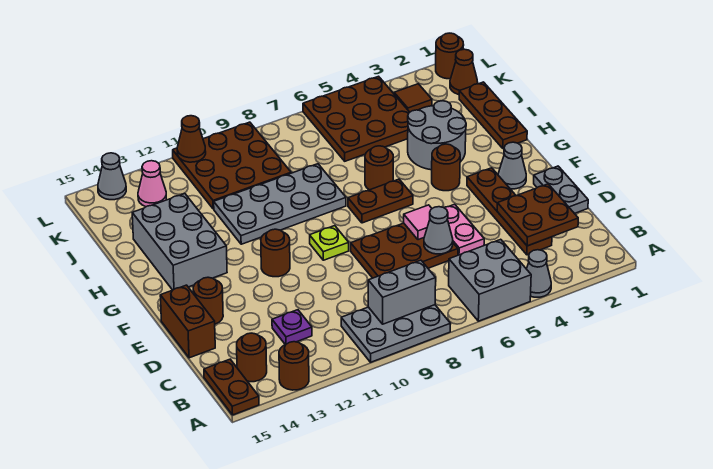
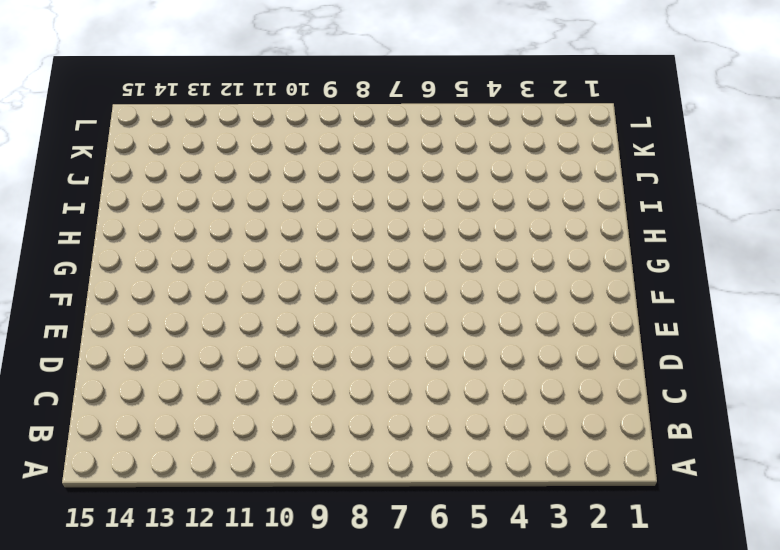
none -> grey cone A4 level 1
none -> grey brick A5:B6 level 1
none -> grey plate A8:B10 level 1
none -> brown round brick A13 level 1

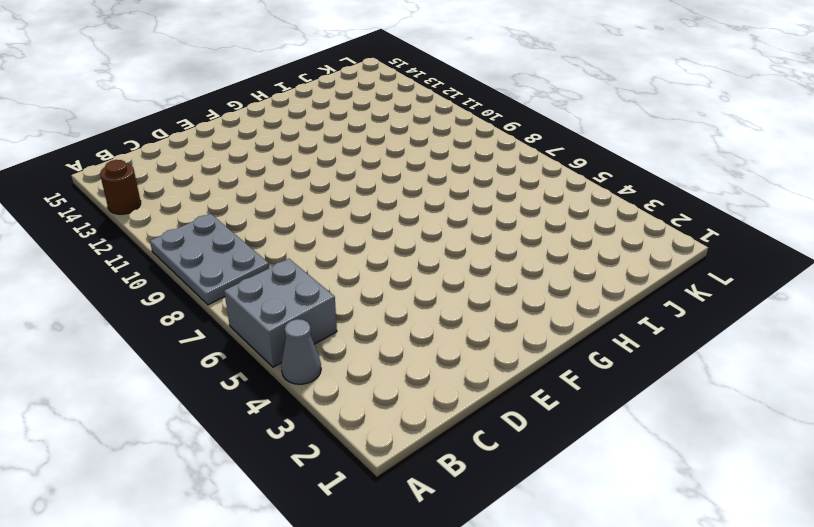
none -> brown plate A15:B15 level 1
none -> brown round brick B14 level 1
none -> brown plate C3:F3 level 1
none -> purple plate C12 level 1

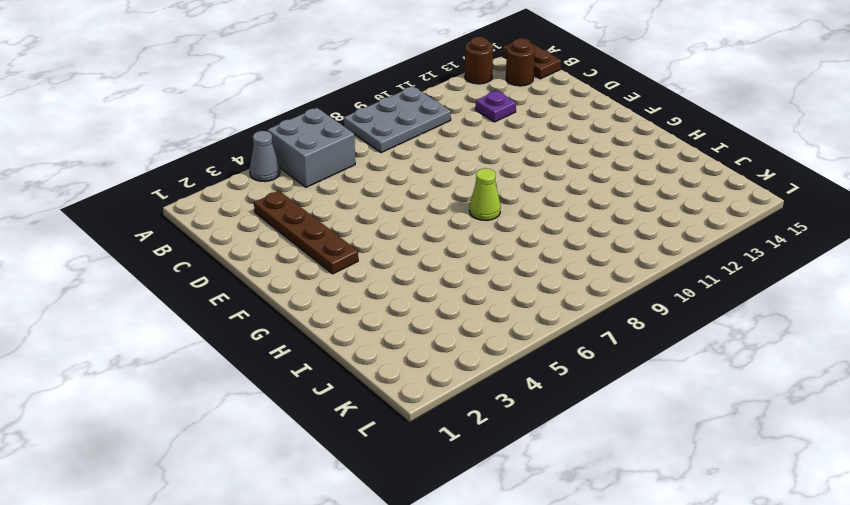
lime cone G8 level 1 -> none
none -> grey plate D1:E1 level 1
none -> pink plate D5:E5 level 1
none -> brown plate D6:E8 level 1
none -> brown brick D15:E15 level 1

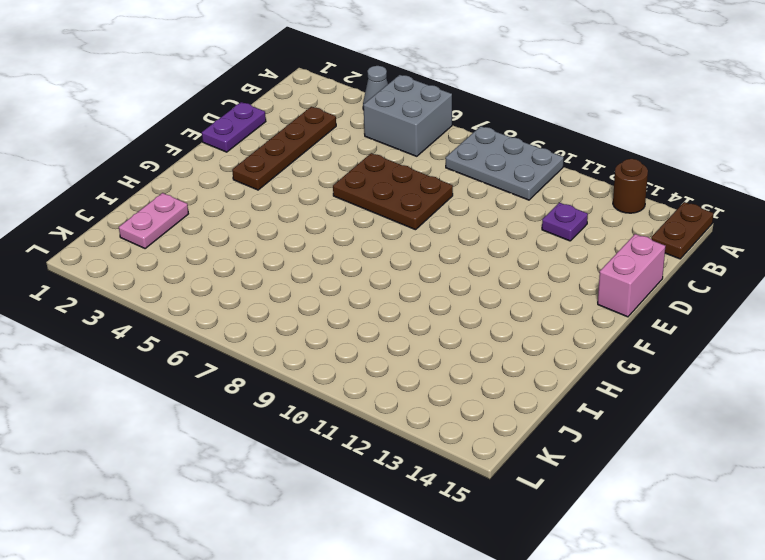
purple plate D1:E1 level 1 -> grey plate D1:E1 level 1
pink brick D15:E15 level 1 -> brown brick D15:E15 level 1
pink plate I2:J2 level 1 -> pink plate D5:E5 level 1
none -> brown round brick B14 level 1
none -> brown round brick E14 level 1
none -> grey cone F2 level 1
none -> lime plate F9 level 1

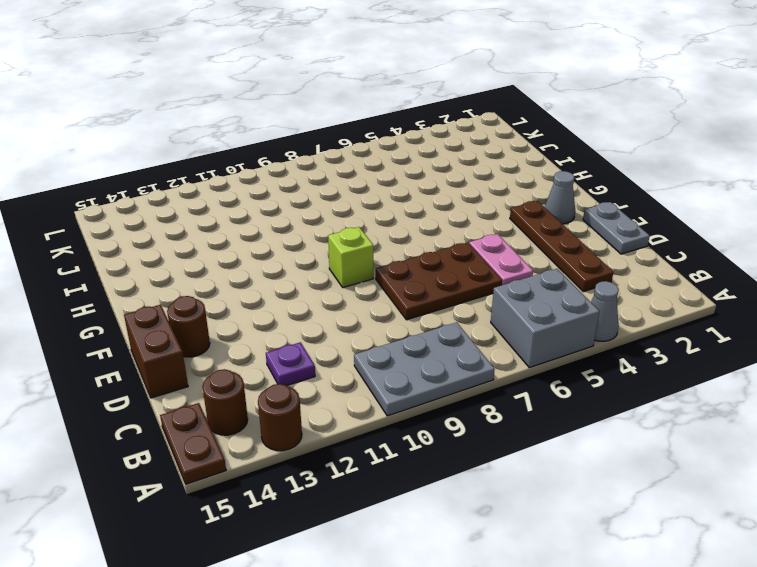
lime brick F9 level 1 -> lime plate F9 level 1
none -> brown round brick F11 level 1
none -> brown round brick G4 level 1
none -> brown plate G6:G7 level 1
none -> grey brick G13:I14 level 1

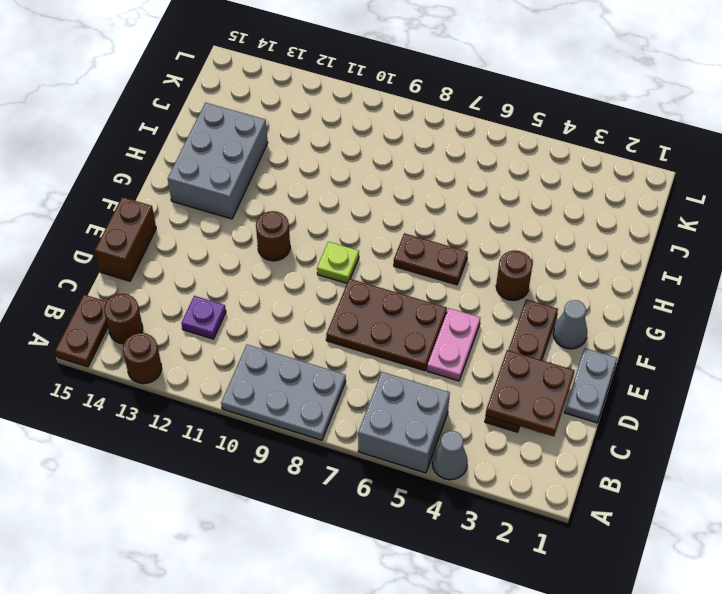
none -> brown round brick E14 level 1
none -> brown plate H1:J1 level 1
none -> grey round brick H3:I4 level 1
none -> brown round brick H6 level 1

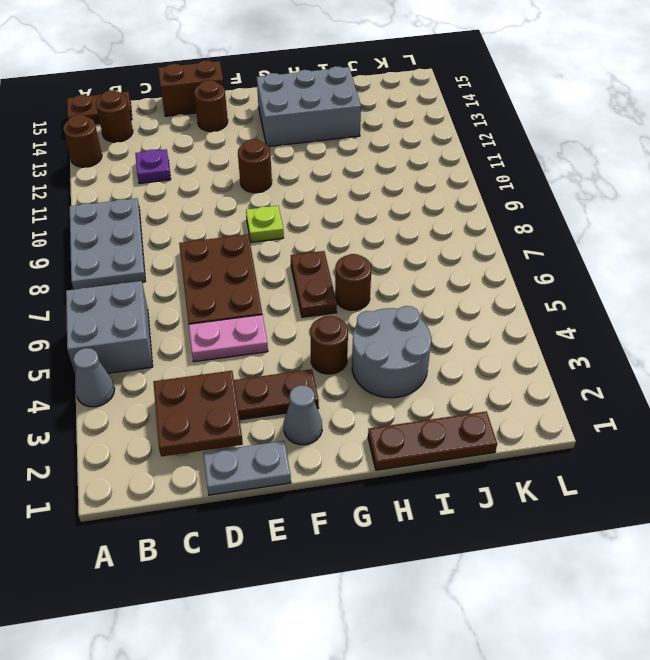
none -> grey plate H8:I11 level 1
none -> brown plate J4:L6 level 1
none -> brown plate J9:L11 level 1
none -> brown cone K1 level 1

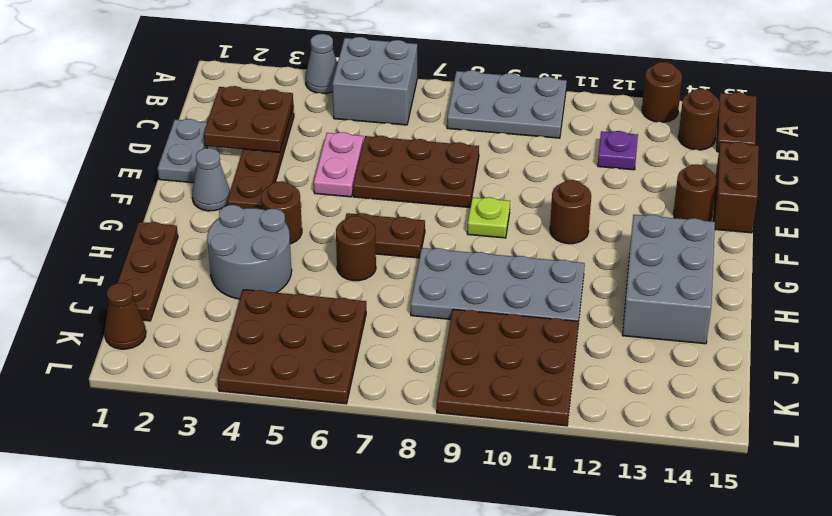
none -> brown tile K3 level 1
none -> pink cone K13 level 1
none -> brown round brick L1 level 1
none -> grey cone L14 level 1

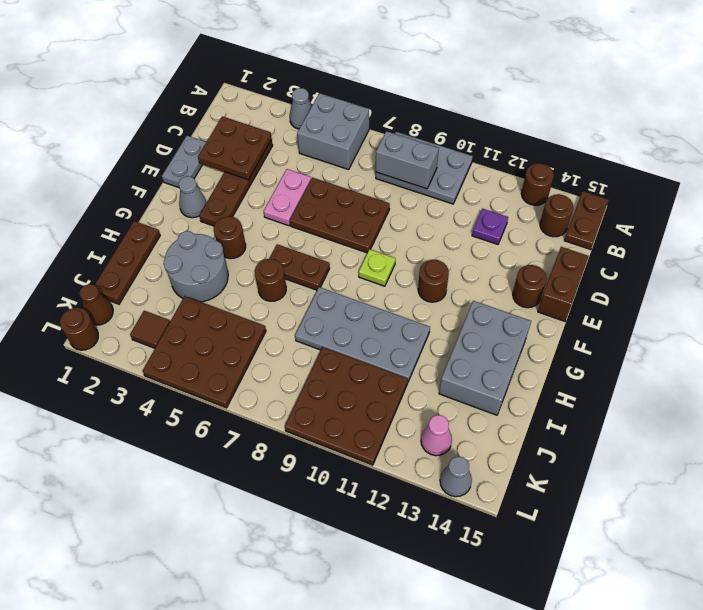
none -> grey cone D6 level 2
none -> pink tile E6 level 2
none -> brown cone L11 level 2

